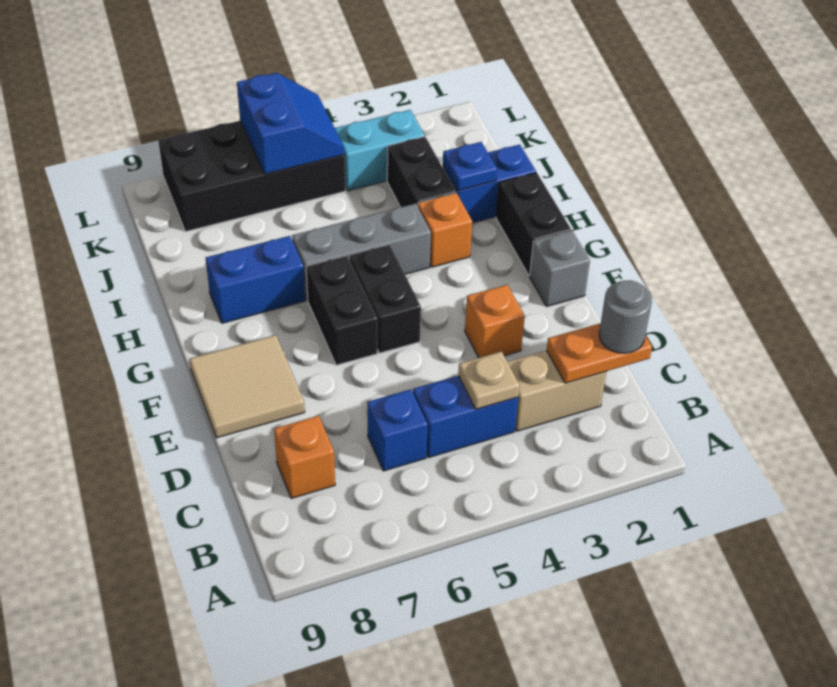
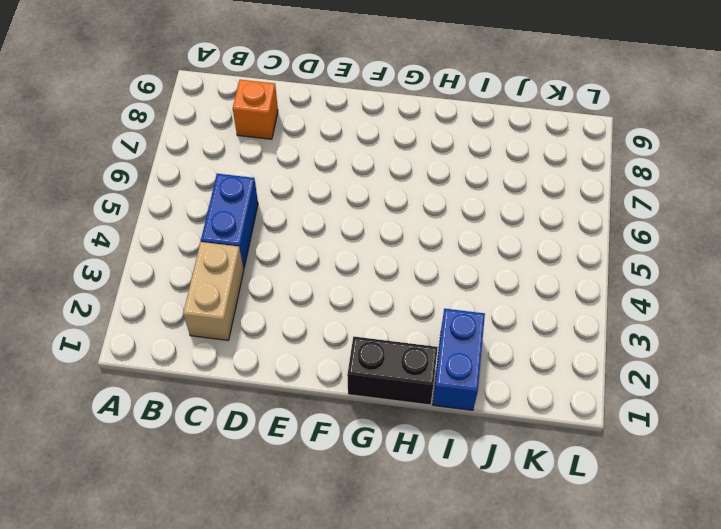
none -> blue brick C6 level 1
none -> orange brick E3 level 1
none -> tan tile E8:F9 level 1

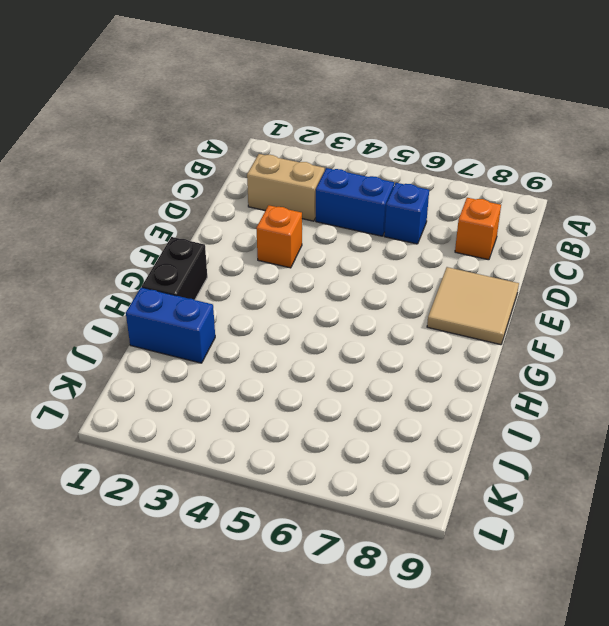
none -> grey brick F1 level 1
none -> black brick F5:G5 level 1
none -> black brick F6:G6 level 1

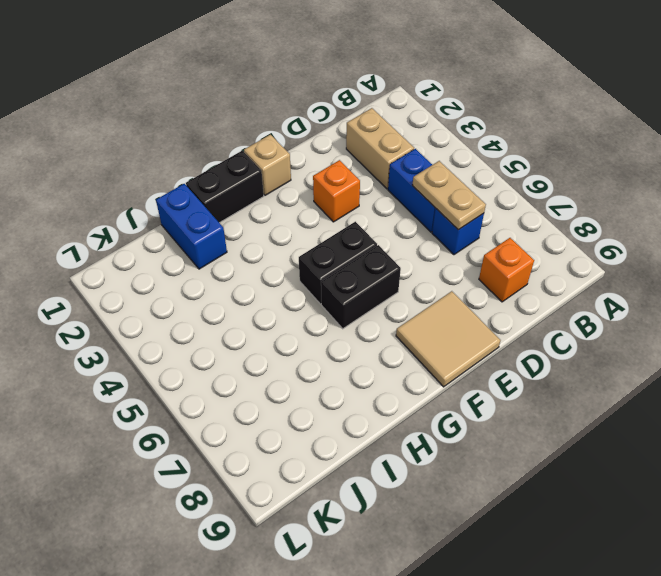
tan plate C5:C6 level 2 -> none
tan brick F1 level 1 -> grey brick F1 level 1
none -> orange brick H3 level 1
none -> grey brick H4:H6 level 1
none -> blue brick H7:H8 level 1

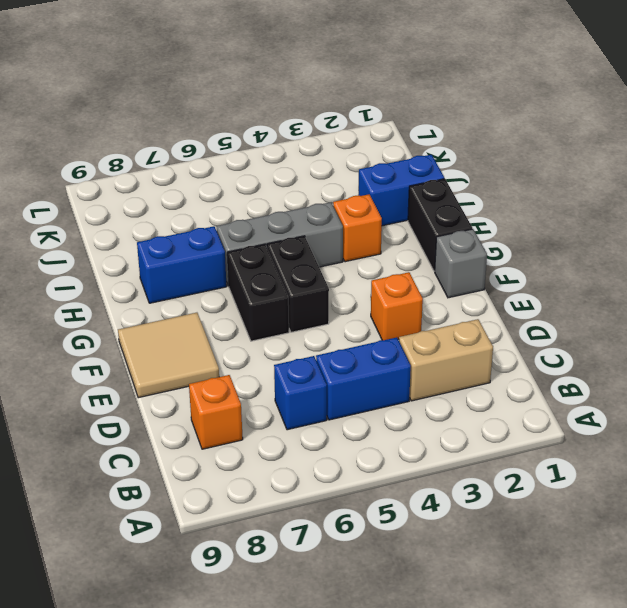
none -> black brick I3:J3 level 1
none -> cyan brick K3:K4 level 1
none -> black brick K5:L8 level 1

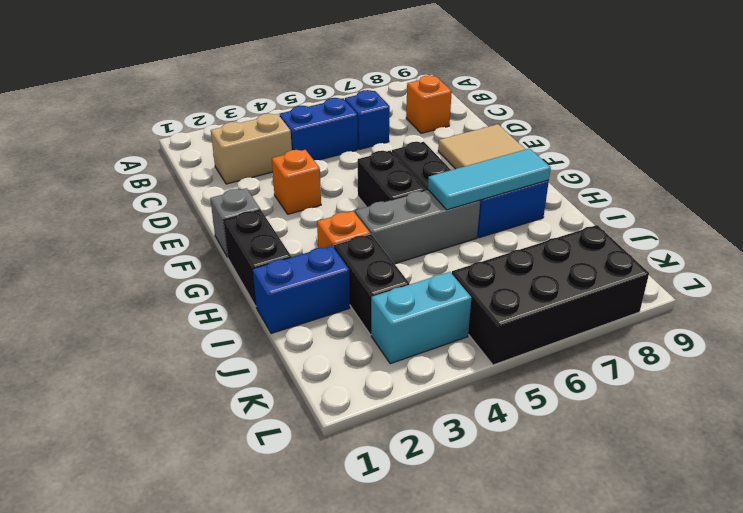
cyan tile H6:H8 level 2 -> none
none -> orange plate C1:C2 level 2
none -> tan plate C4 level 2
none -> blue plate I2 level 2

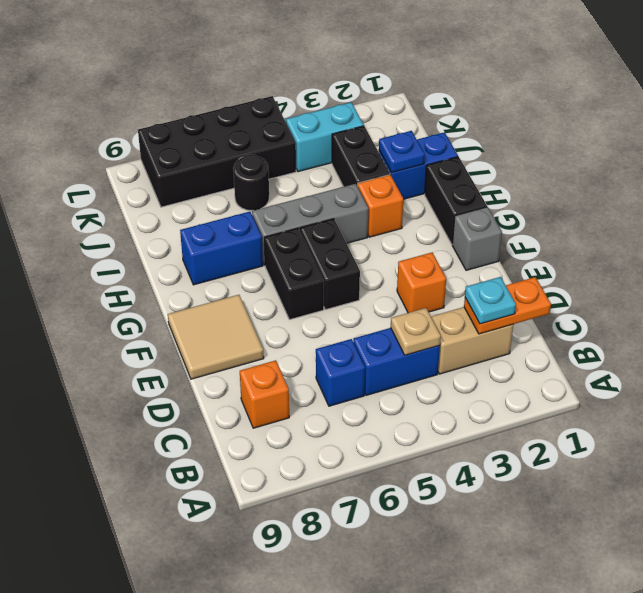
cyan plate C2 level 3 -> none
black round brick J6 level 1 -> none
none -> blue slope K5:L6 level 2 top 6
none -> grey round brick C1 level 3

